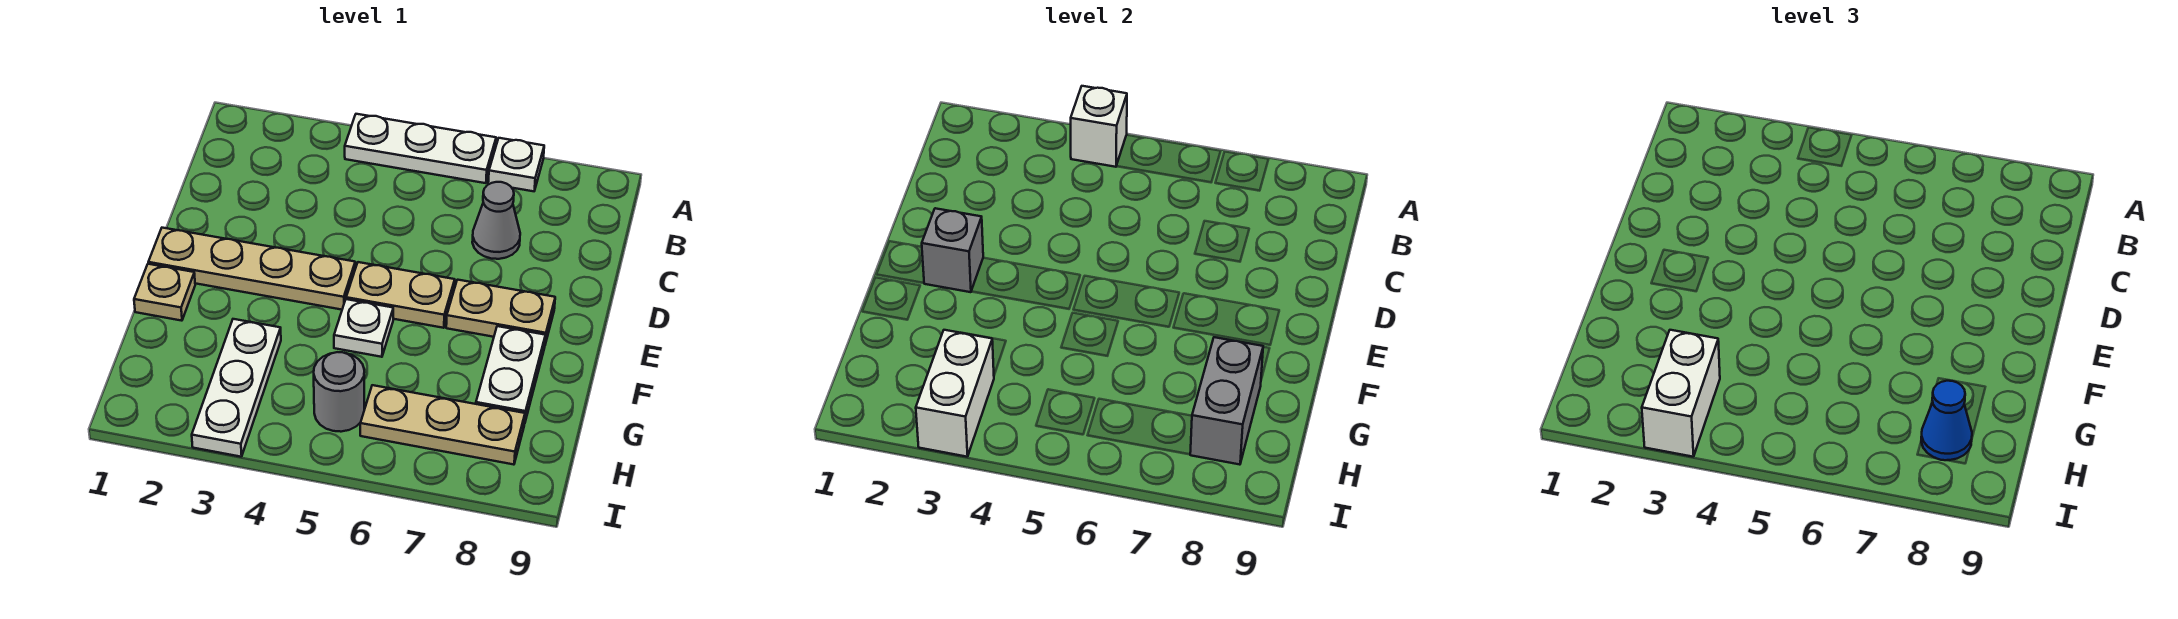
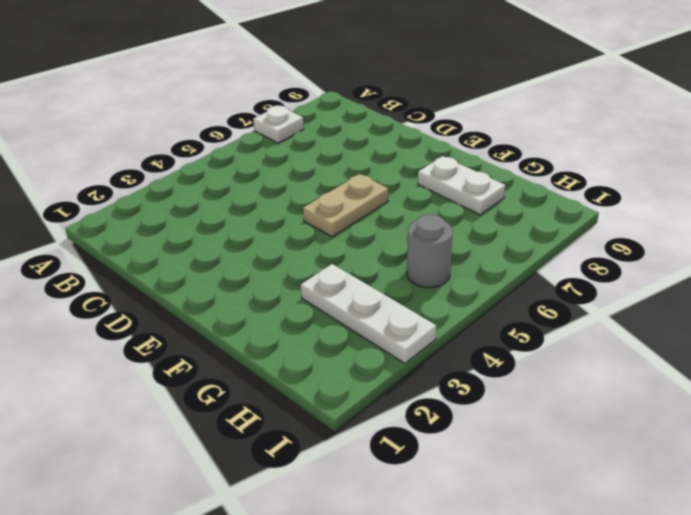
none -> white plate A4:A6 level 1
none -> grey cone C7 level 1
none -> tan plate E1:E4 level 1

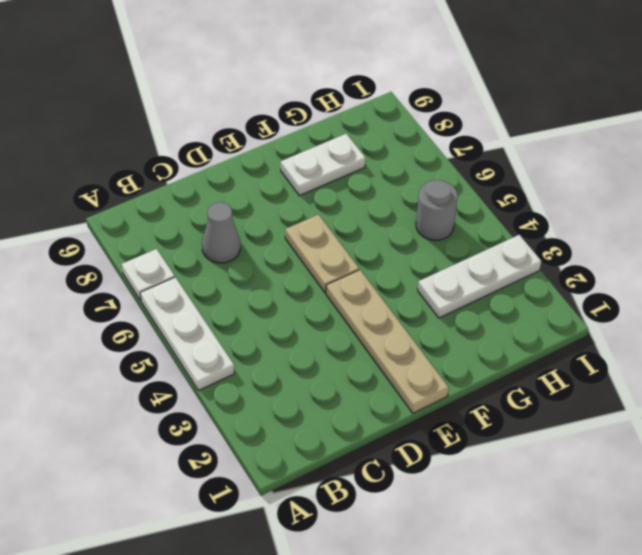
none -> tan plate E7:E8 level 1
none -> tan plate F1 level 1
none -> white plate F5 level 1

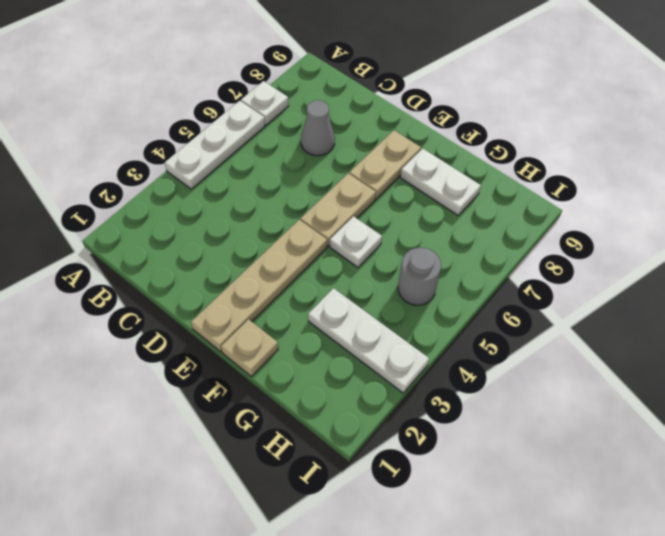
none -> tan plate H6:H8 level 1
none -> white brick A4 level 2
none -> grey brick E2 level 2

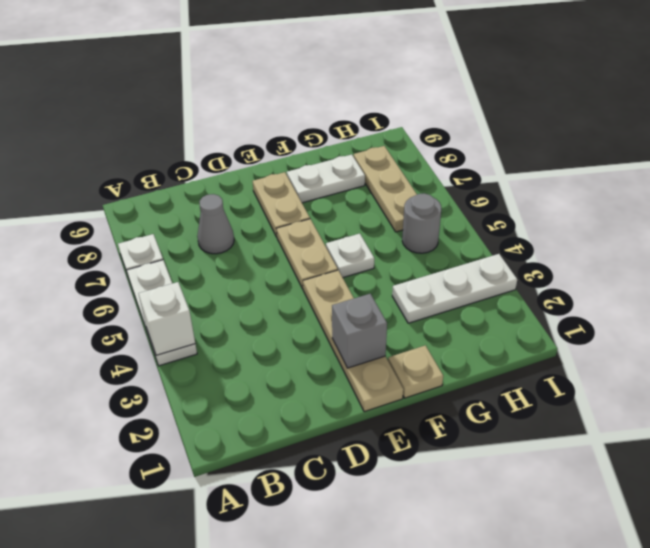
none -> grey brick G8:H8 level 2
none -> white brick H3:I3 level 2
none -> white brick H3:I3 level 3

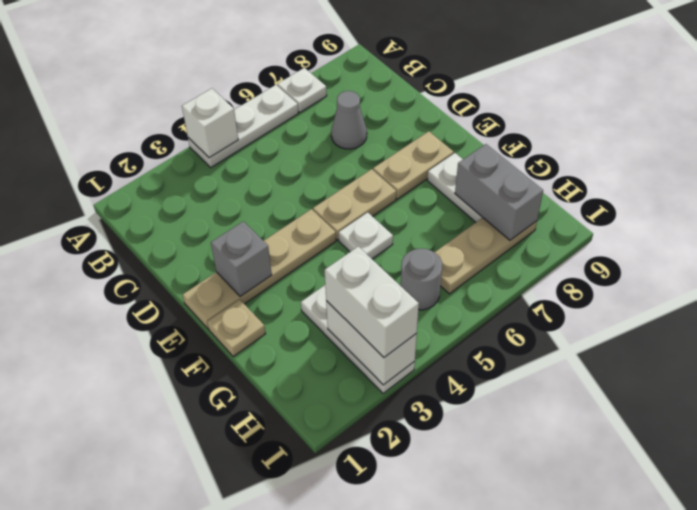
none -> blue cone H8 level 3

